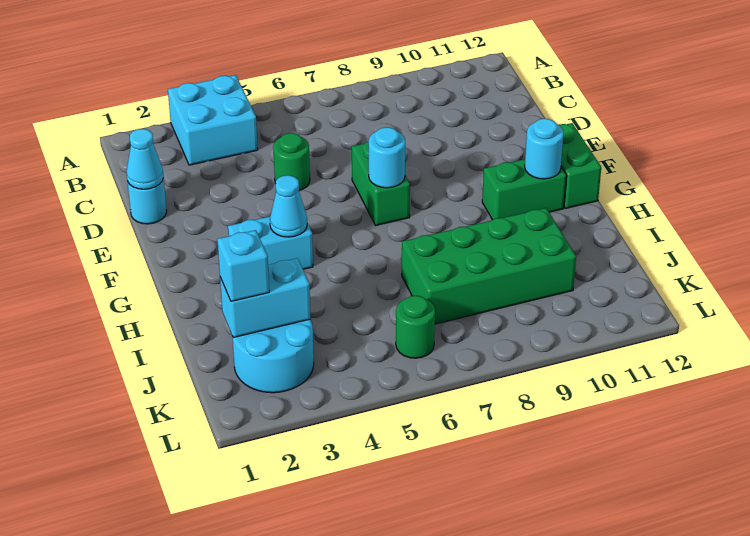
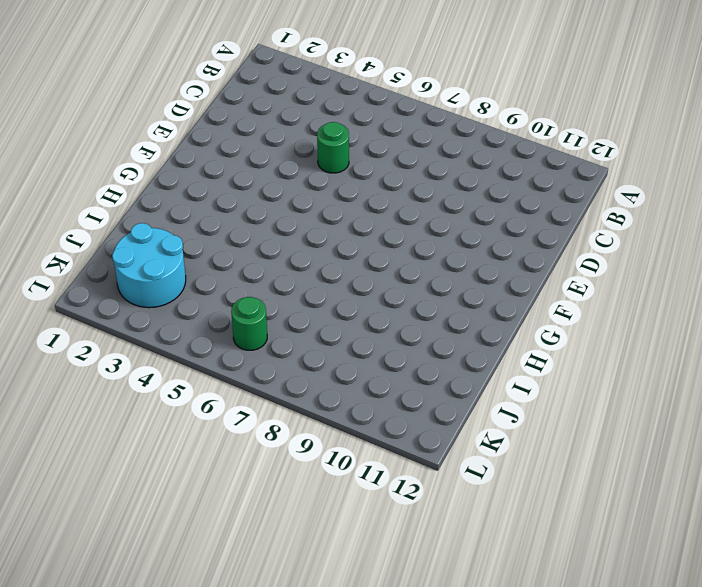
none -> cyan brick A3:B4 level 1
none -> cyan round brick D1 level 1
none -> green brick E7:F7 level 1

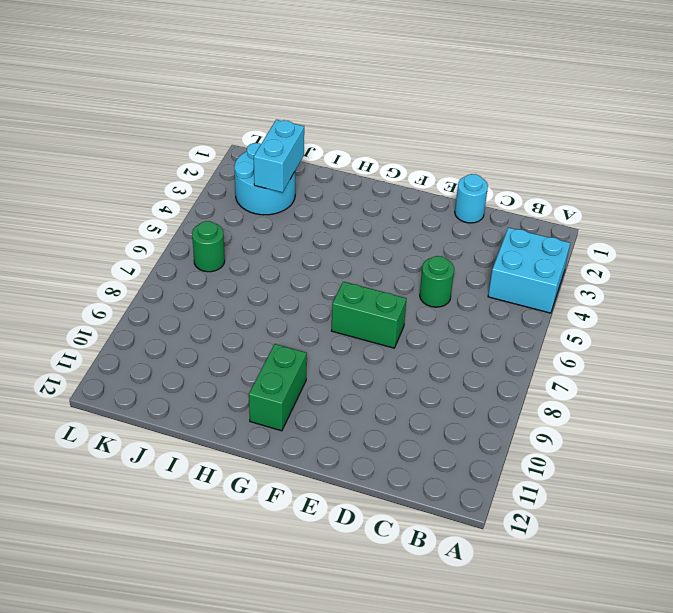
none -> green brick F12:G12 level 1
none -> cyan brick G3:G4 level 1
none -> green brick I7:J10 level 1

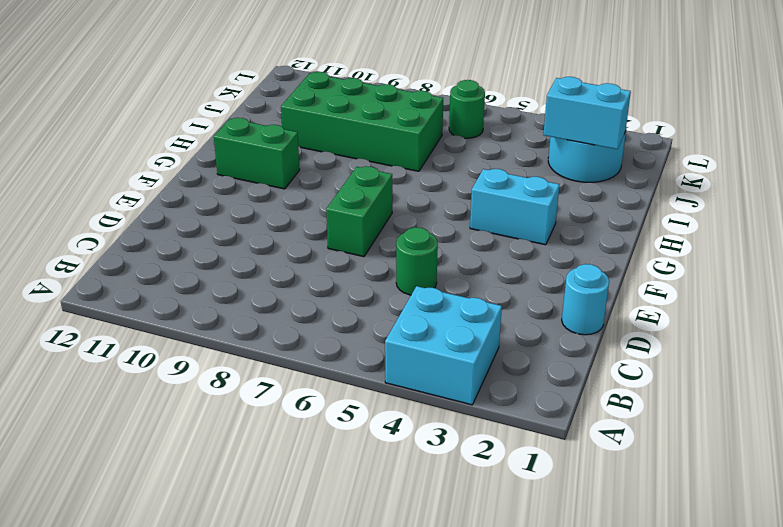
none -> green brick F12:G12 level 1
none -> cyan cone D1 level 2
none -> cyan round brick F7 level 2

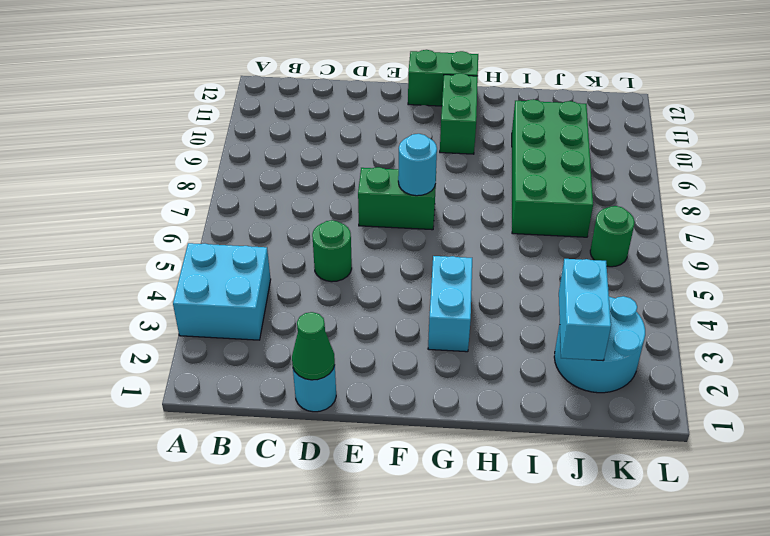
green cone D1 level 2 -> cyan cone D1 level 2
none -> cyan cone G4 level 2
none -> cyan round brick G11 level 2
none -> cyan brick J2 level 3

